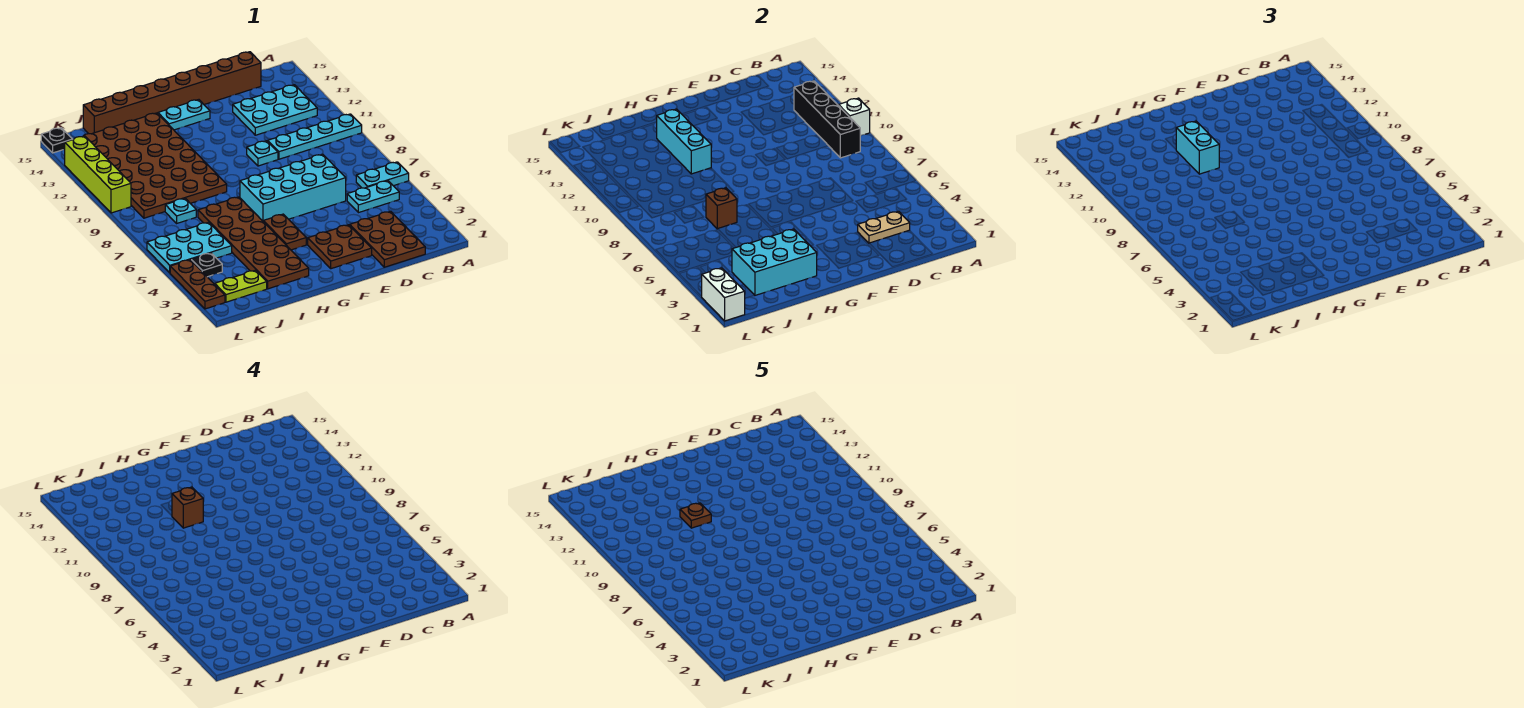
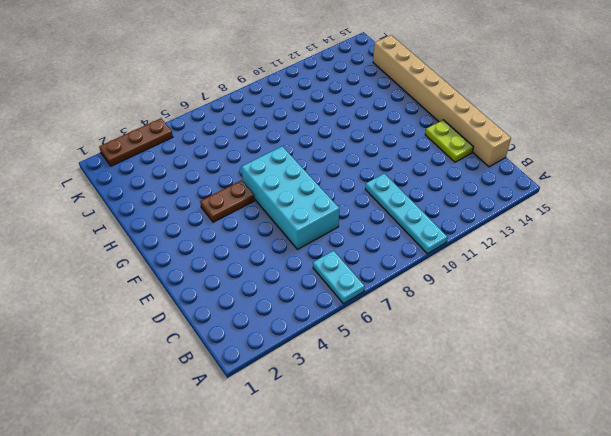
tan brick C15:J15 level 1 -> brown brick C15:J15 level 1
lime plate D14:E14 level 1 -> lime plate J2:K2 level 1
none -> cyan plate B5:C5 level 1
none -> cyan plate B12:D13 level 1
none -> brown plate C1:D3 level 1
none -> brown plate E2:F3 level 1

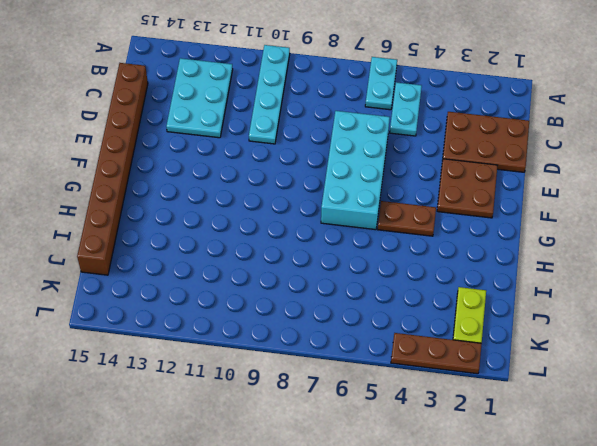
none -> cyan plate E10 level 1
none -> cyan plate F14:G14 level 1
none -> brown plate H2:I7 level 1
none -> brown plate H9:K14 level 1

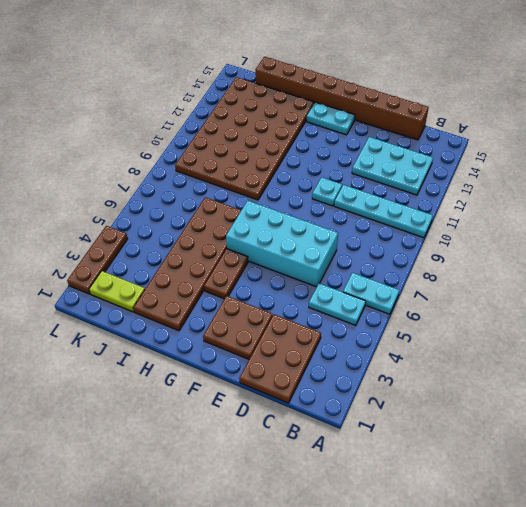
none -> cyan plate J5:L6 level 1
none -> cyan plate J8 level 1
none -> black plate K4 level 1
none -> lime brick L10:L13 level 1

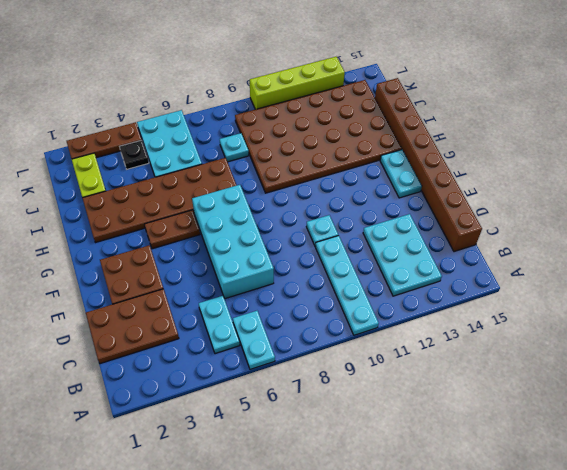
none -> black plate L15 level 1
none -> white brick A10 level 2
none -> black brick B9:B12 level 2
none -> tan plate C3:D3 level 2

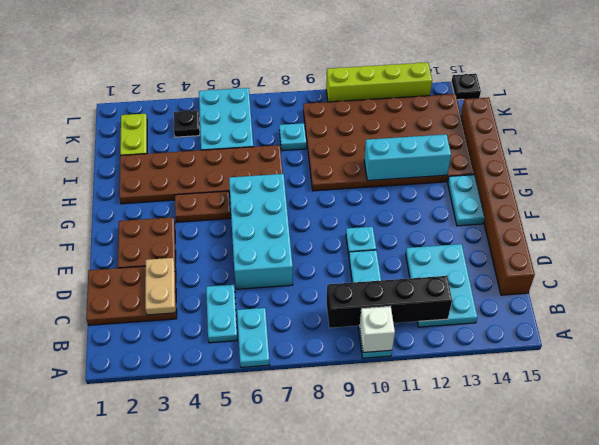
none -> brown plate L2:L4 level 1
none -> cyan brick H2:J3 level 2
none -> brown brick I7 level 2
none -> white brick L1:L2 level 2

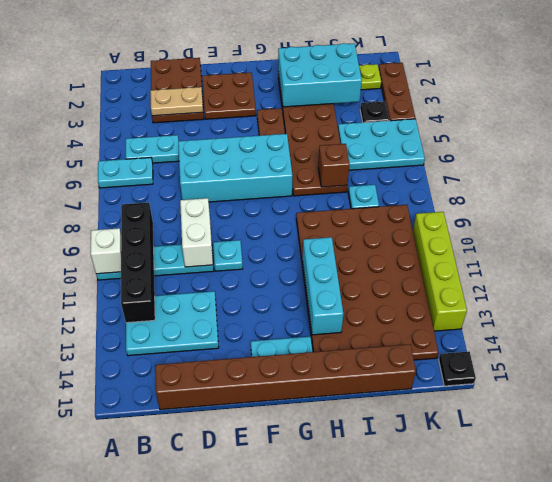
white brick D9:D10 level 2 -> white brick L1:L2 level 2
none -> cyan brick H11:H12 level 3
none -> brown brick H11 level 4
none -> brown plate H11 level 5

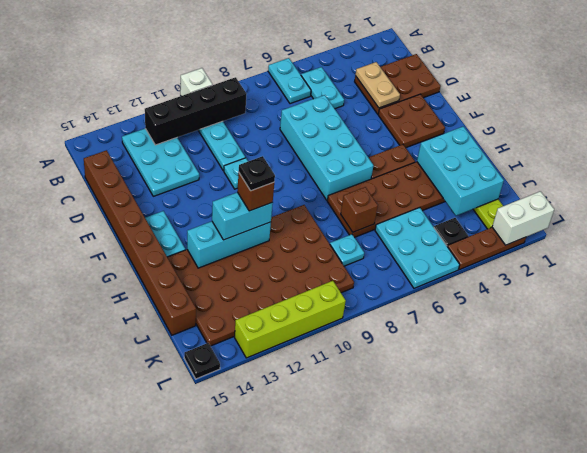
black plate H11 level 5 -> brown plate H11 level 5

